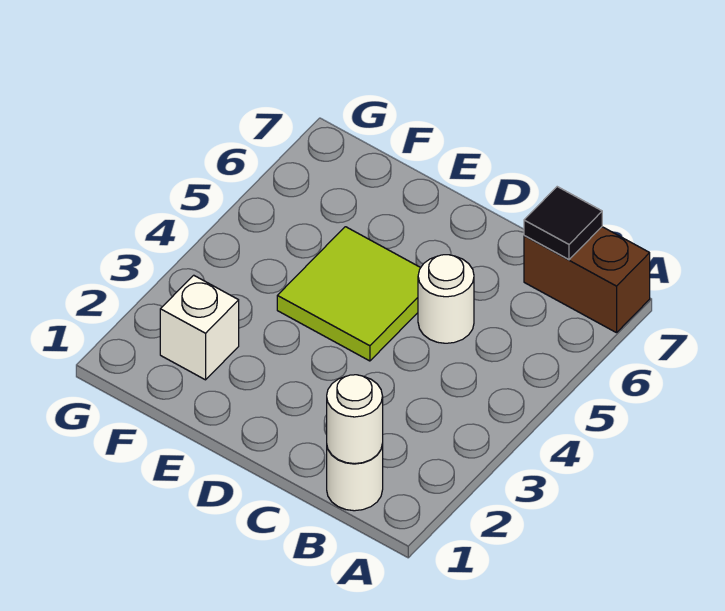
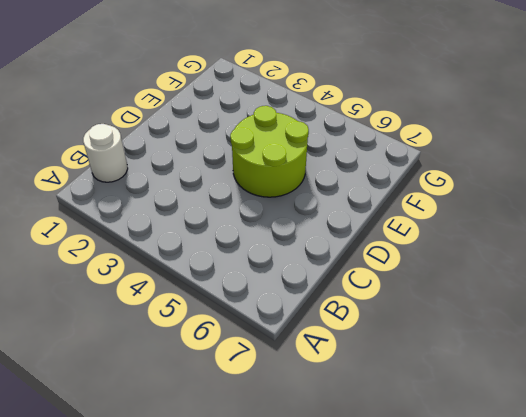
lime round brick D4:E5 level 1 -> lime tile D4:E5 level 1
none -> brown brick A7:B7 level 1
none -> white round brick C5 level 1

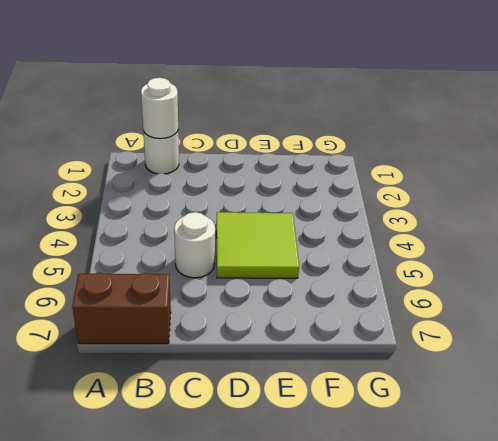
none -> white brick F2 level 1
none -> black tile B7 level 2

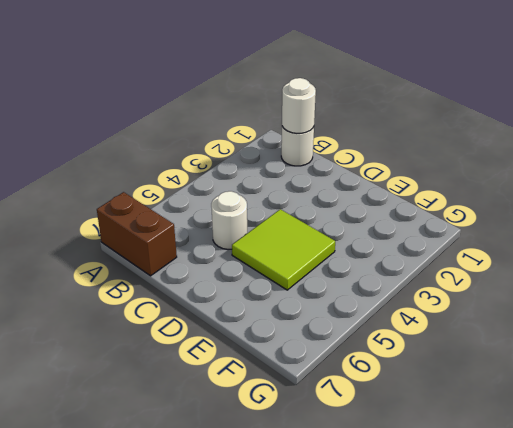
none -> white brick F2 level 1
none -> black tile B7 level 2

